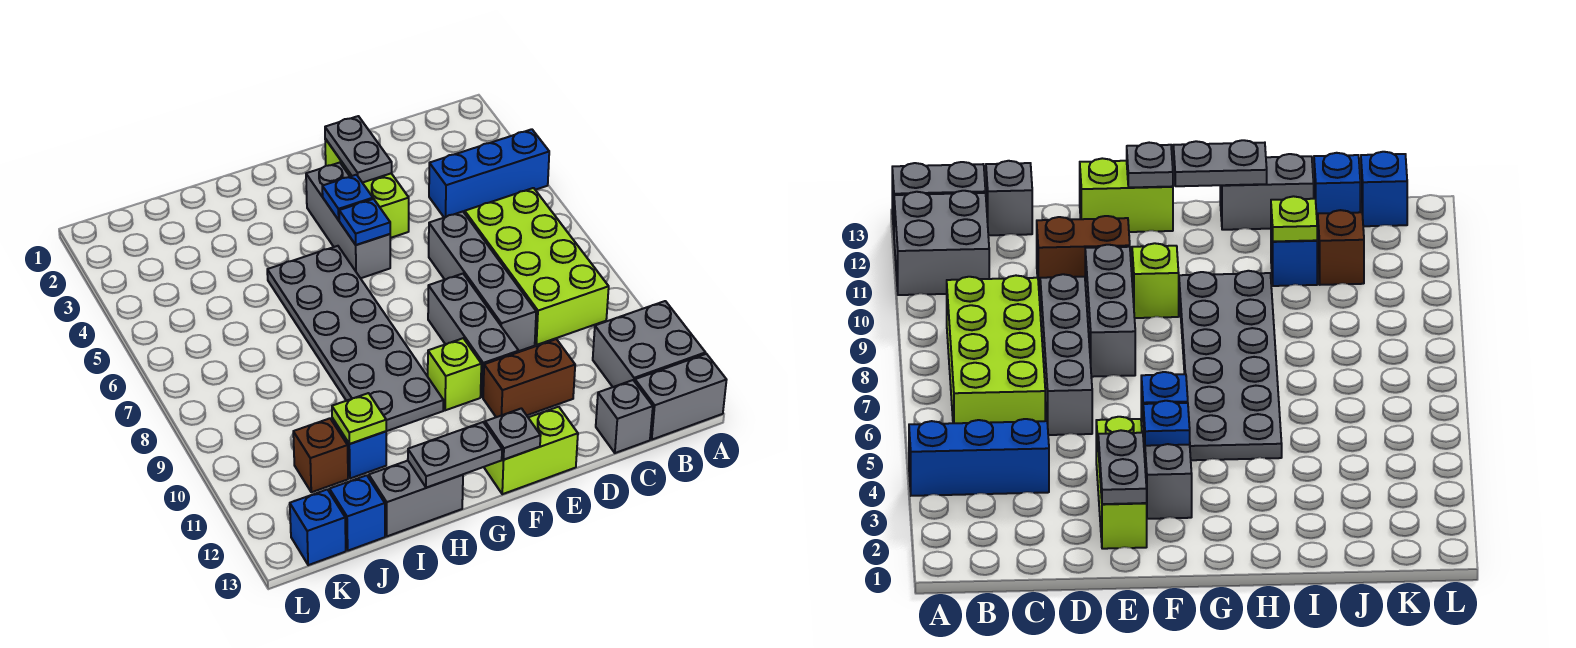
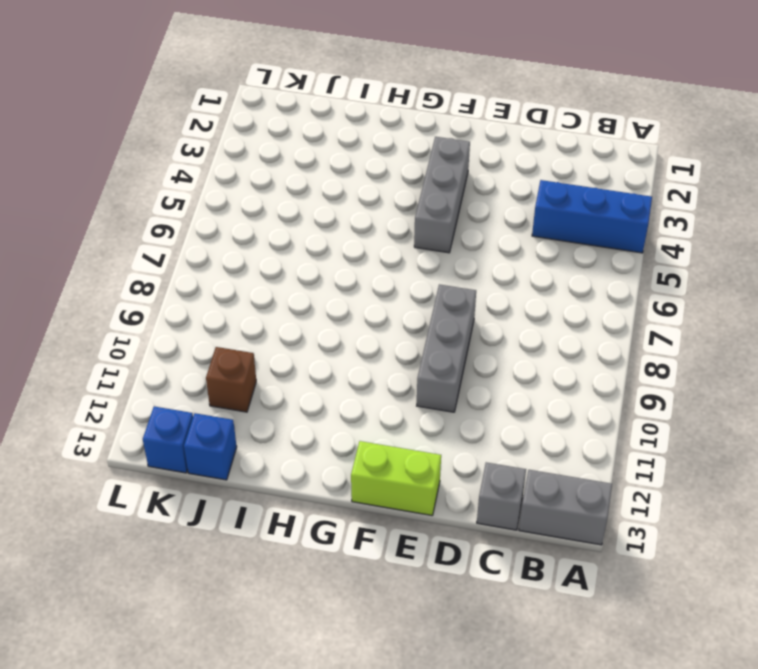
none -> grey brick A11:B12 level 1
none -> lime brick B6:C9 level 1
none -> grey brick D6:D9 level 1

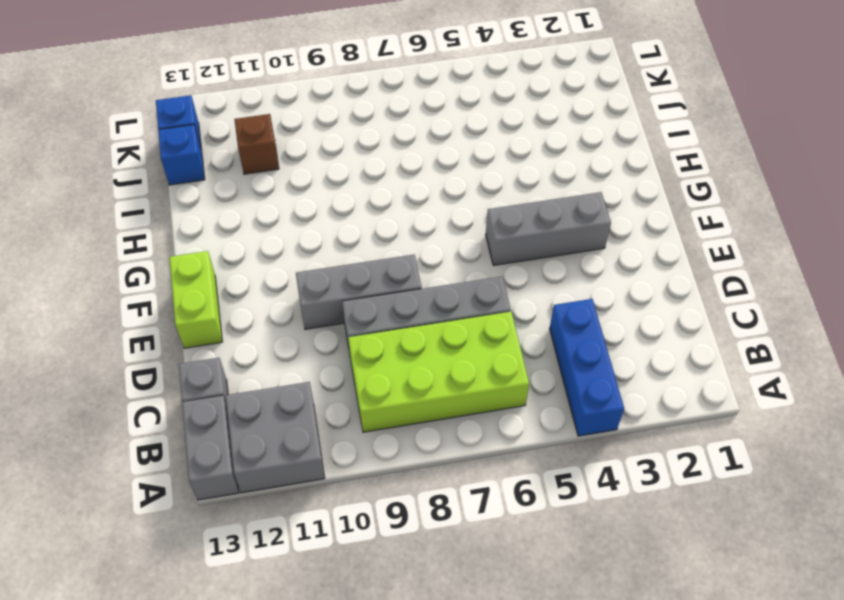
none -> brown brick D11:E11 level 1
none -> lime brick E2:E4 level 1
none -> lime brick F10 level 1

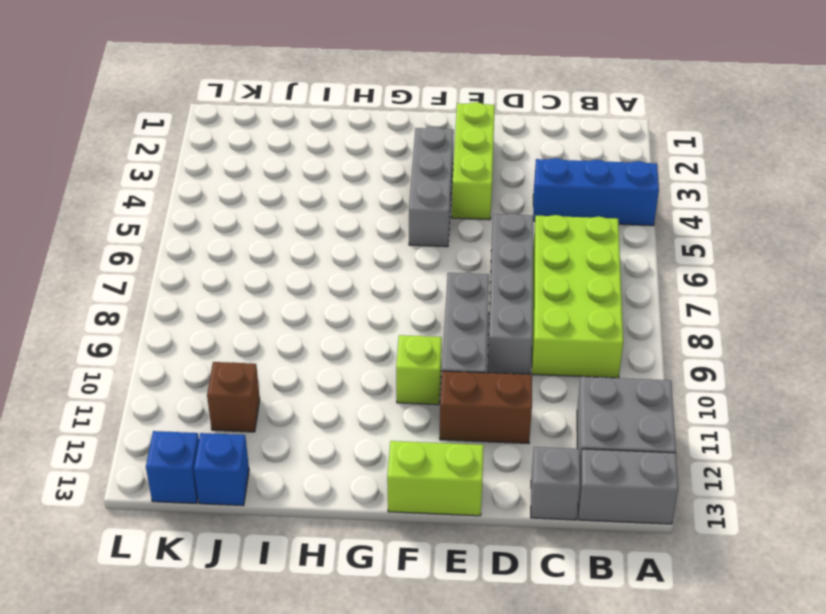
none -> grey plate G5:H10 level 1
none -> grey brick H13:I13 level 1
none -> blue brick I11 level 1

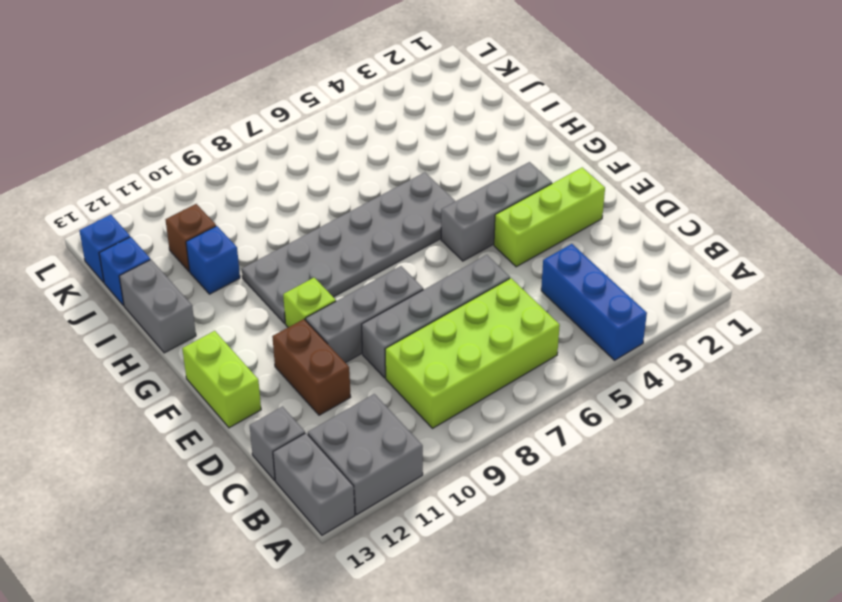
none -> grey plate E2:E3 level 2
none -> blue plate F4 level 2
none -> blue plate F5 level 2

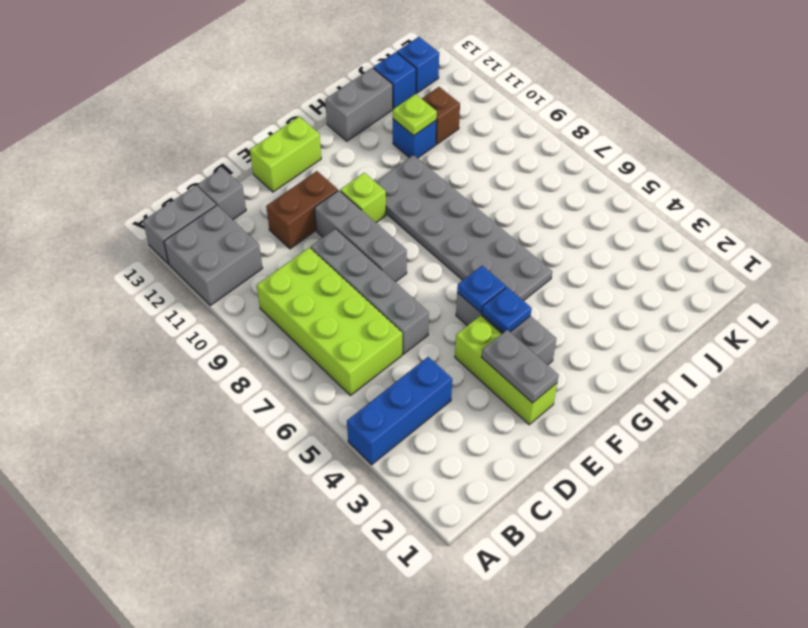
none -> grey plate F13 level 2
none -> grey plate G13:H13 level 2

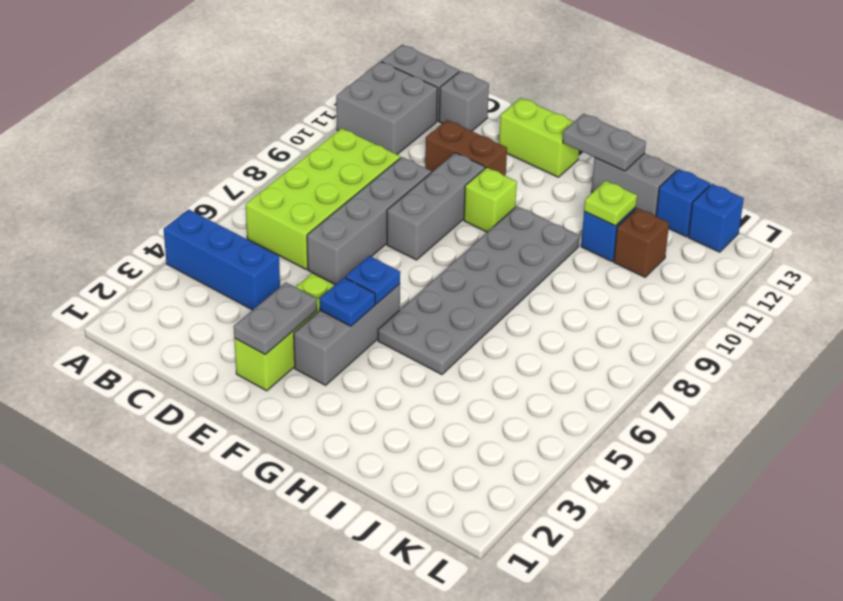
none -> grey plate F13 level 2

